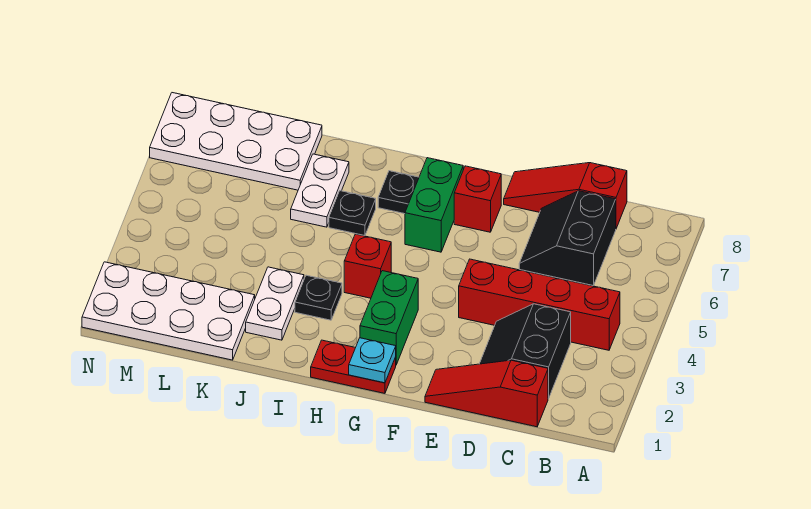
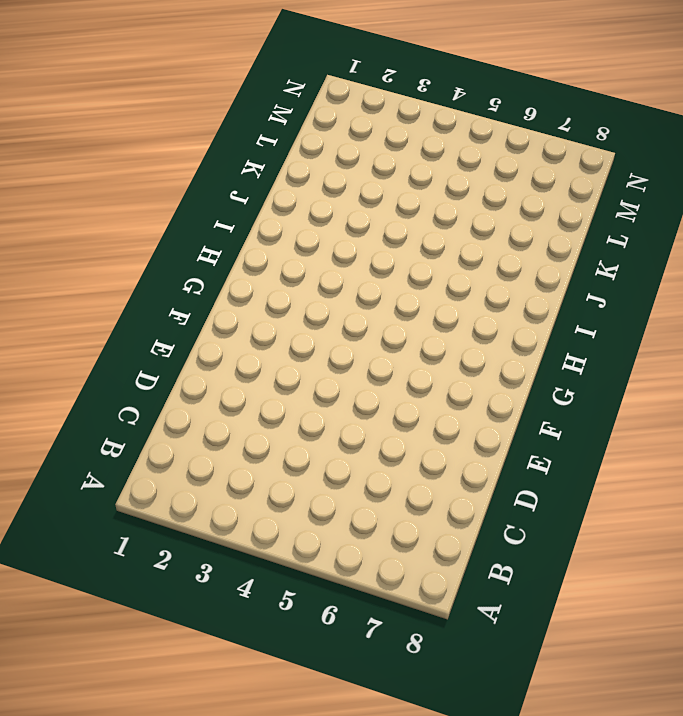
none -> red brick B4:E4 level 1
none -> red slope C1:E1 level 1 top C
none -> black slope C2:D3 level 1 top C

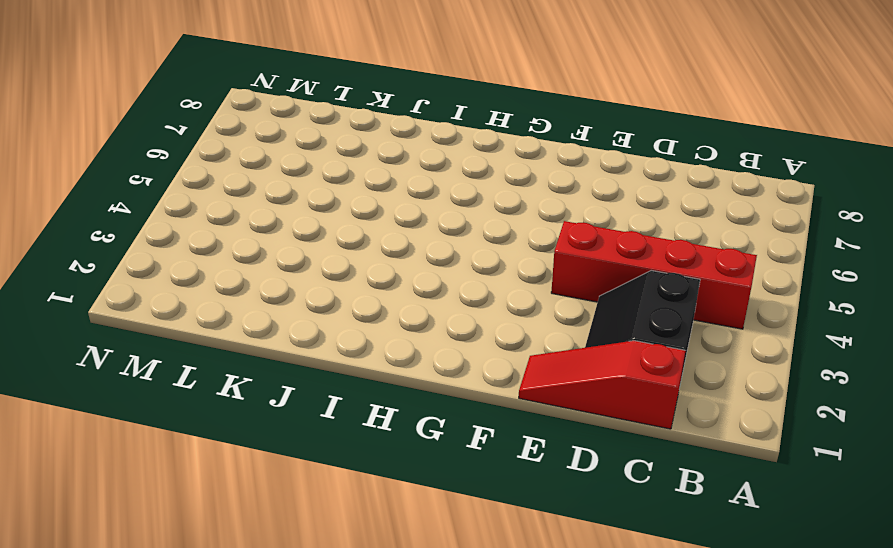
none -> black slope C6:D7 level 1 top C
none -> red slope C8:E8 level 1 top C
none -> red brick F7 level 1

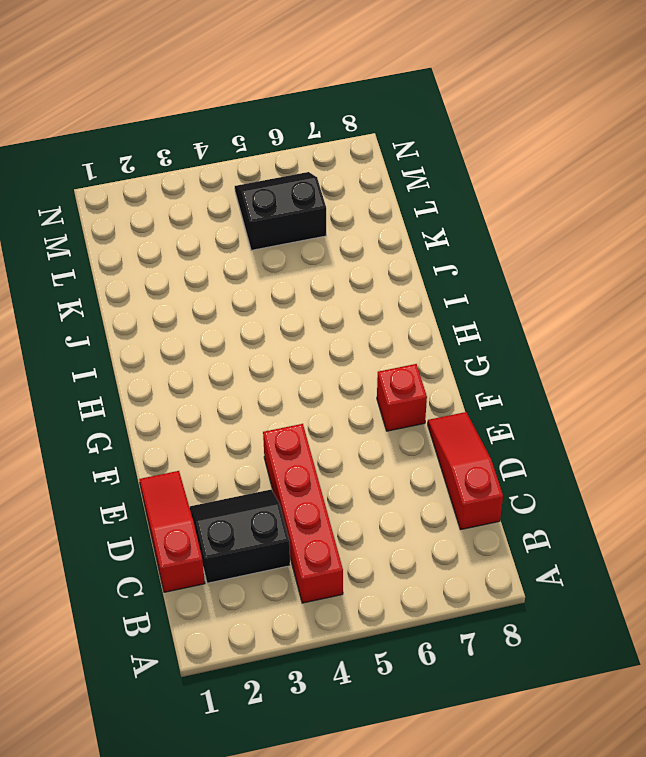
black slope L5:M6 level 1 top L -> black slope C6:D7 level 1 top C
none -> red plate G1:H1 level 1
none -> green brick G2:G3 level 1
none -> green brick G6:G7 level 1

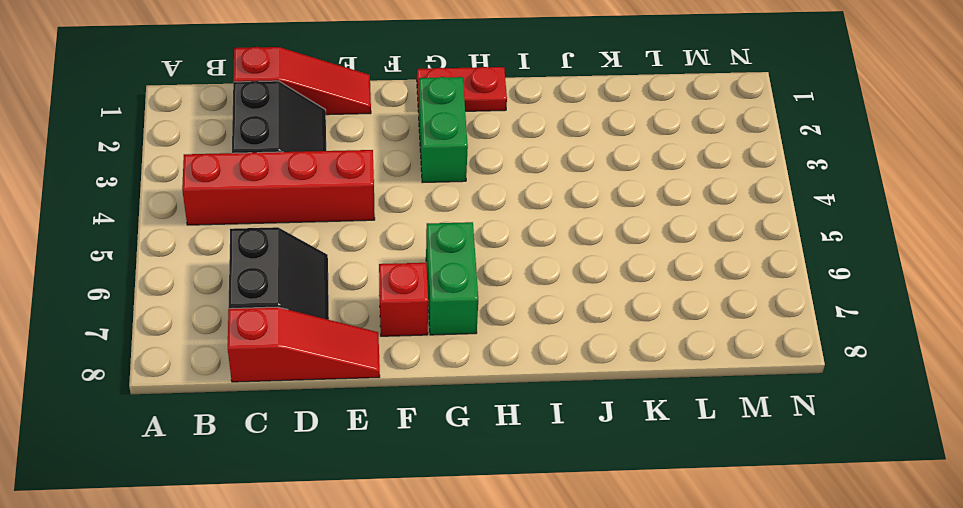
none -> red brick H4 level 1
none -> black plate H7 level 1
none -> black plate I3 level 1

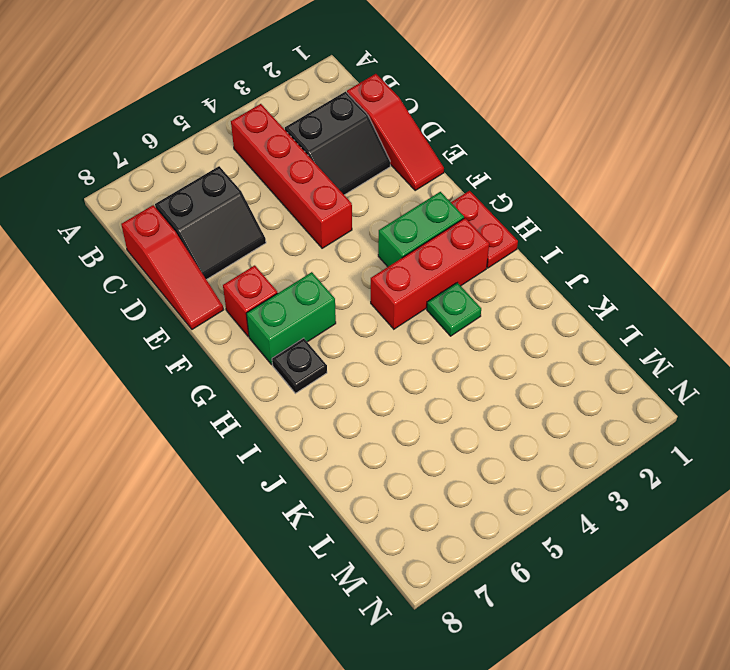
red brick H2:H4 level 1 -> red brick H4 level 1
green plate I3 level 1 -> black plate I3 level 1
none -> black plate I6 level 1
none -> white plate J2:J3 level 1
none -> white plate J6:J7 level 1

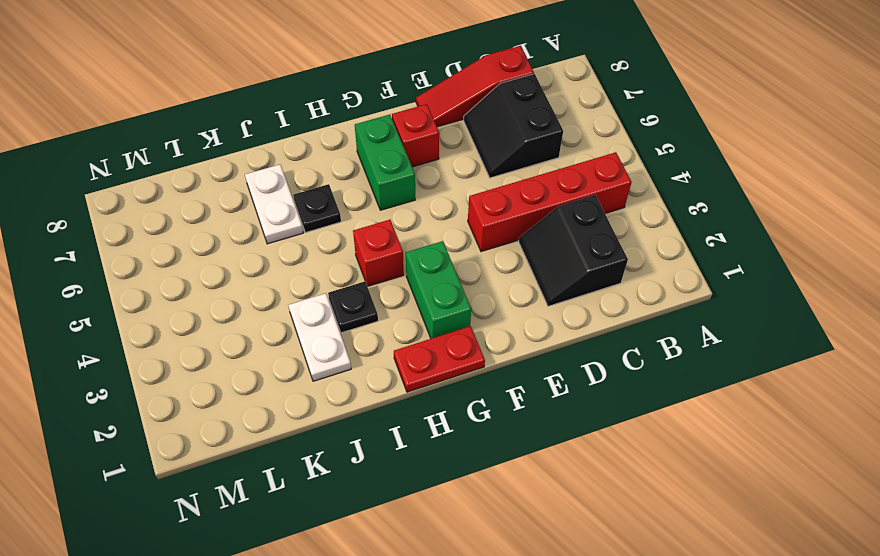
none -> red slope C1:E1 level 1 top C
none -> black plate H7 level 1
none -> white plate K1:N2 level 1

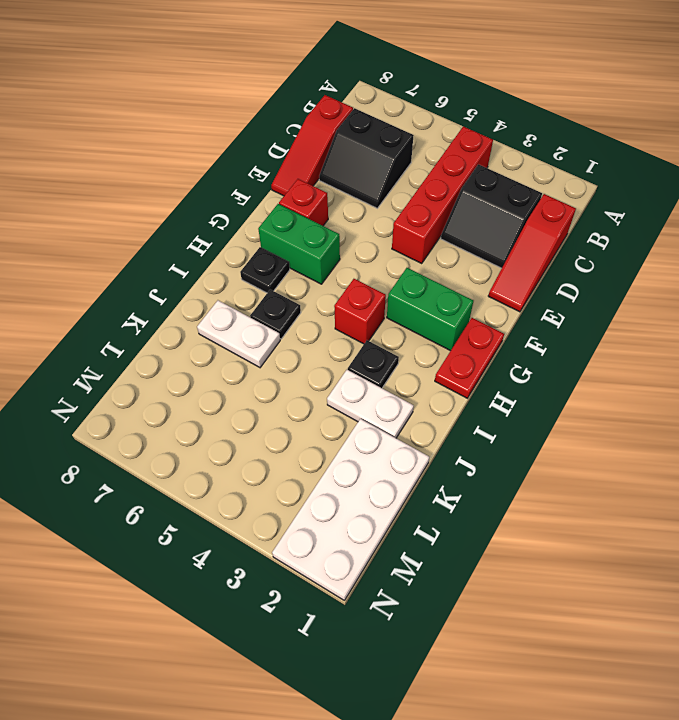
none -> white plate K7:N8 level 1
none -> cyan plate G1 level 2

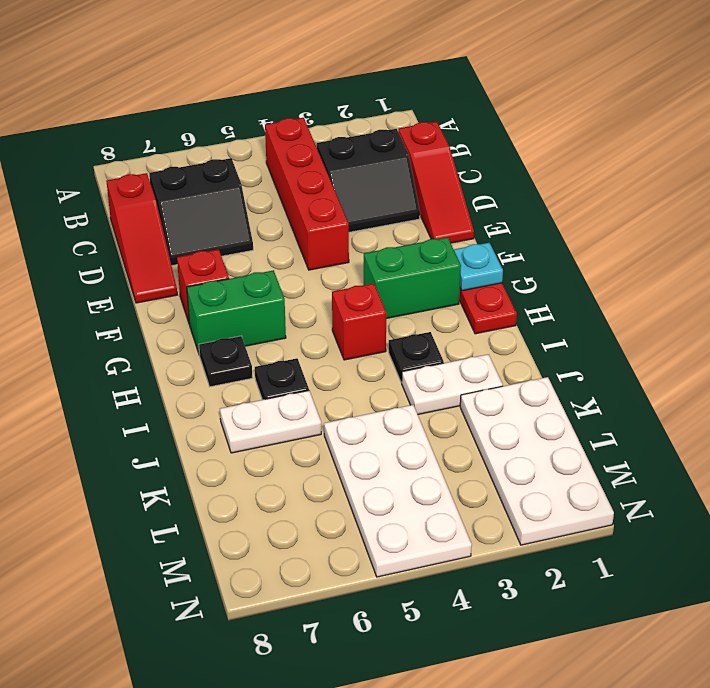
white plate K4:N5 level 1 -> white plate K7:N8 level 1

